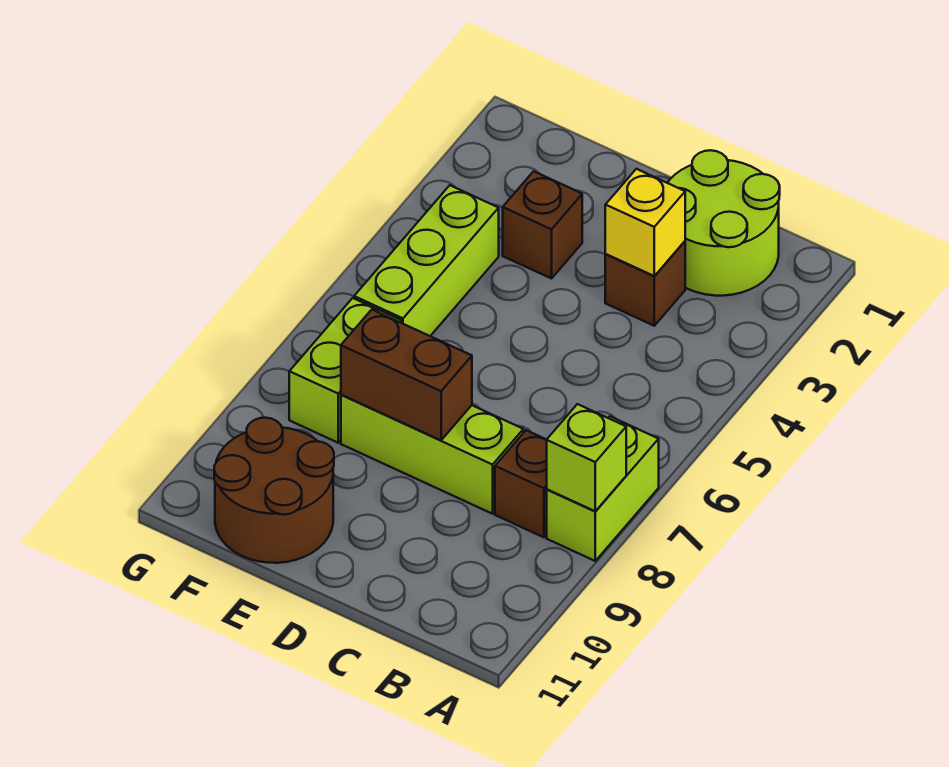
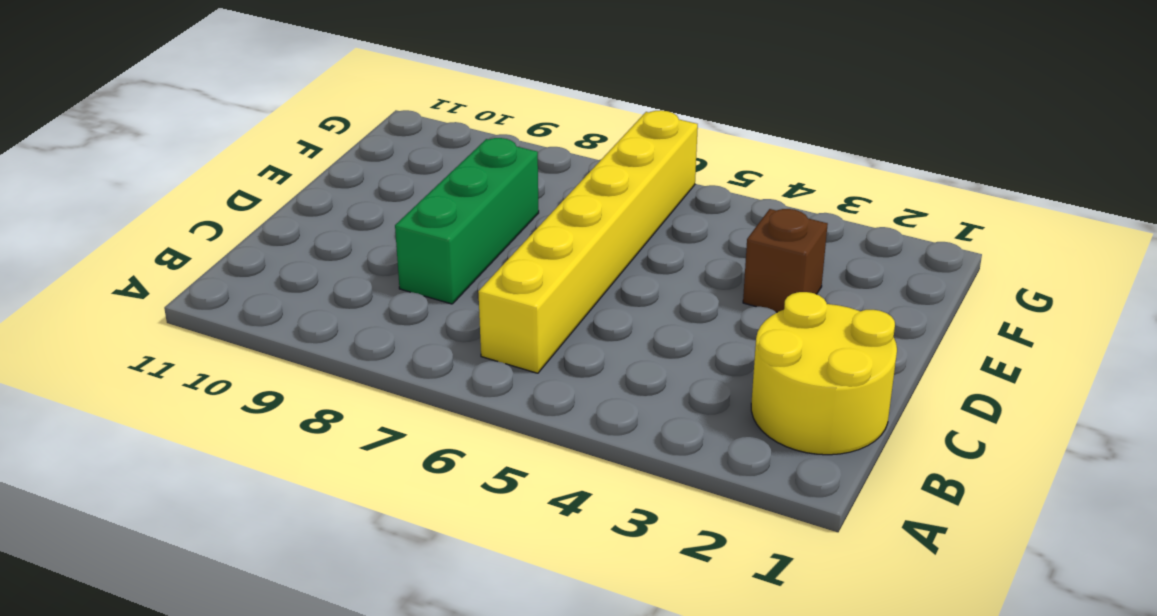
yellow round brick B1:C2 level 1 -> lime round brick B1:C2 level 1
yellow brick B6:G6 level 1 -> lime brick F4:F6 level 1
green brick C8:E8 level 1 -> lime brick C8:E8 level 1
none -> lime brick A7:A8 level 1
none -> brown brick B8 level 1
none -> brown brick C3 level 1

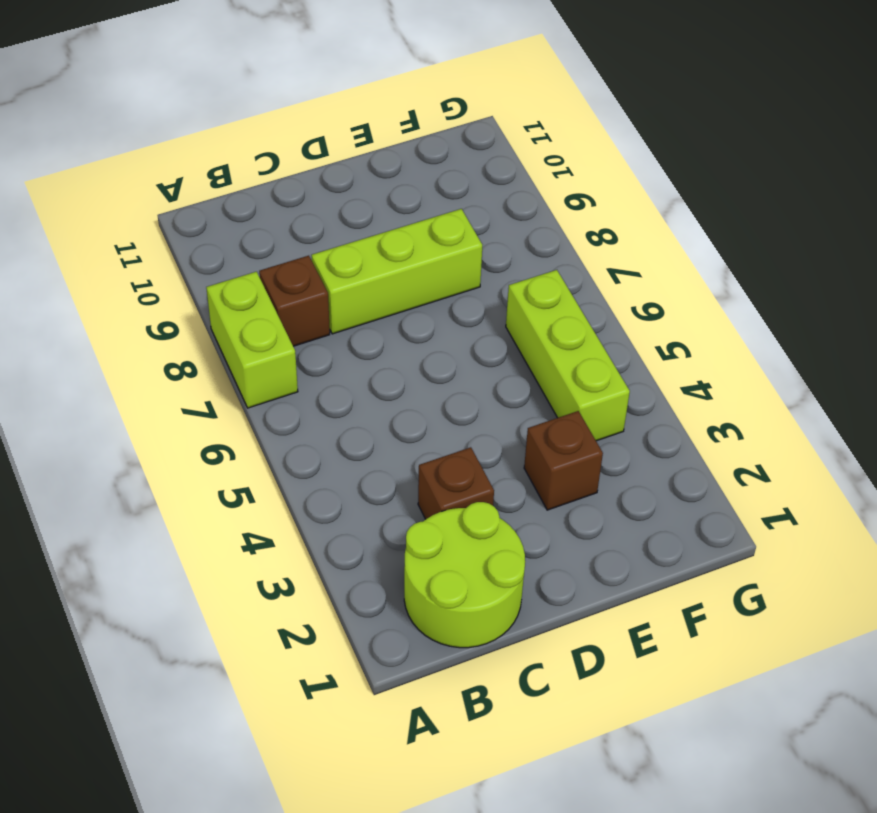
none -> brown round brick E10:F11 level 1
none -> lime brick F7:F8 level 1
none -> lime brick A8 level 2

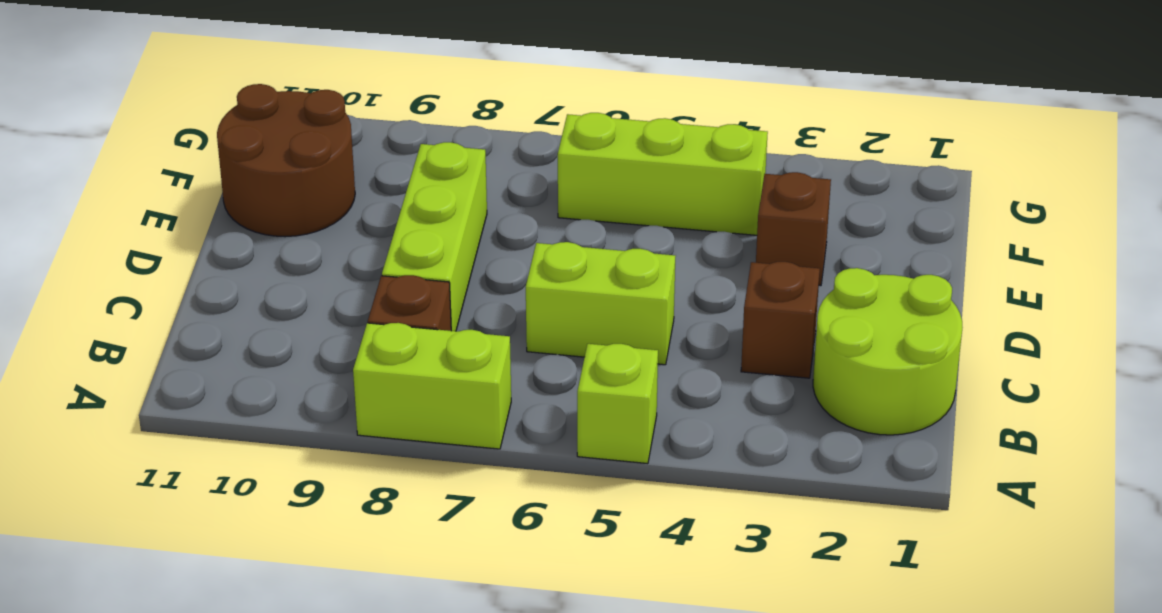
lime brick A5 level 1 -> lime brick A8 level 2
lime brick C5:C6 level 1 -> lime brick F7:F8 level 1
none -> yellow brick C3 level 2
none -> brown brick D8:E8 level 2

